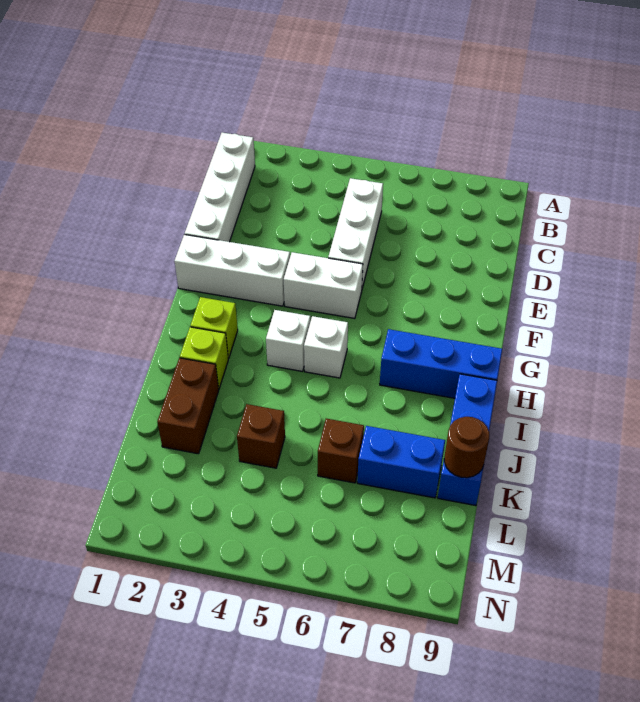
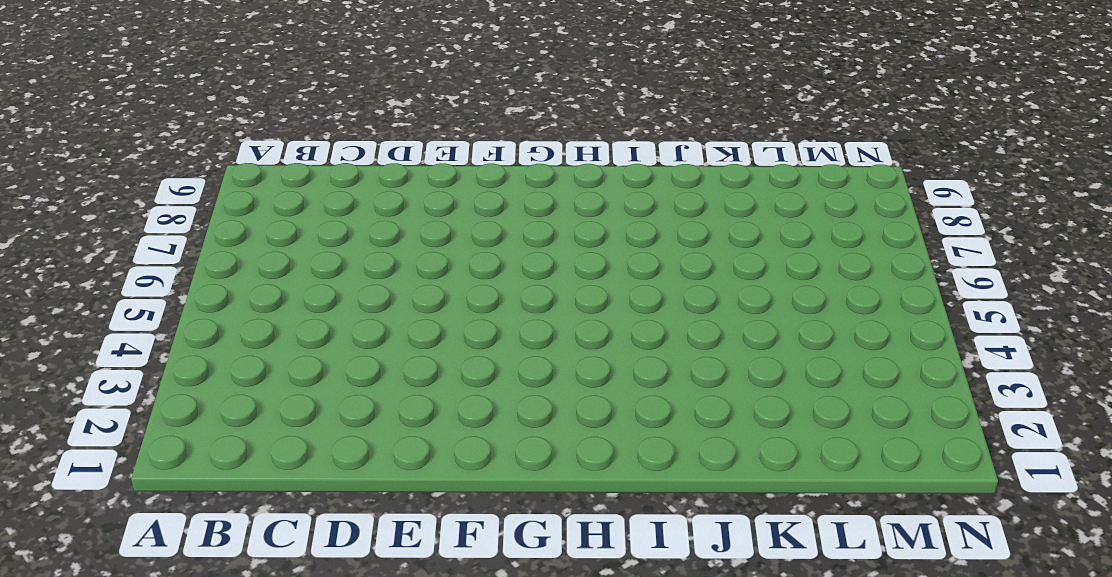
none -> white brick B1:E1 level 1
none -> white brick C5:E5 level 1
none -> white brick F1:F3 level 1

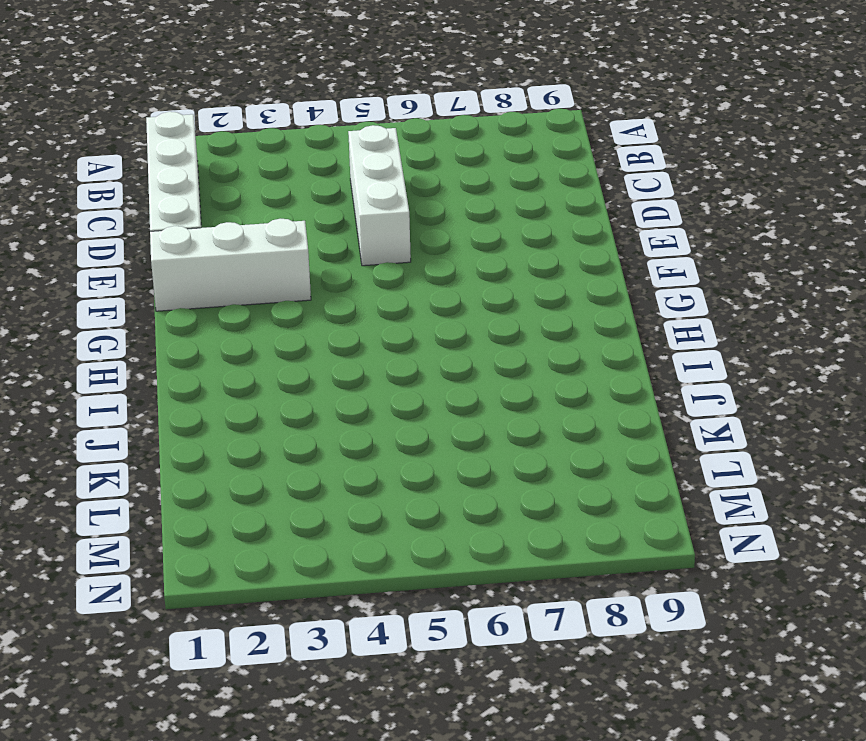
none -> white brick F4:F5 level 1
none -> lime brick H2 level 1
none -> white brick H4 level 1

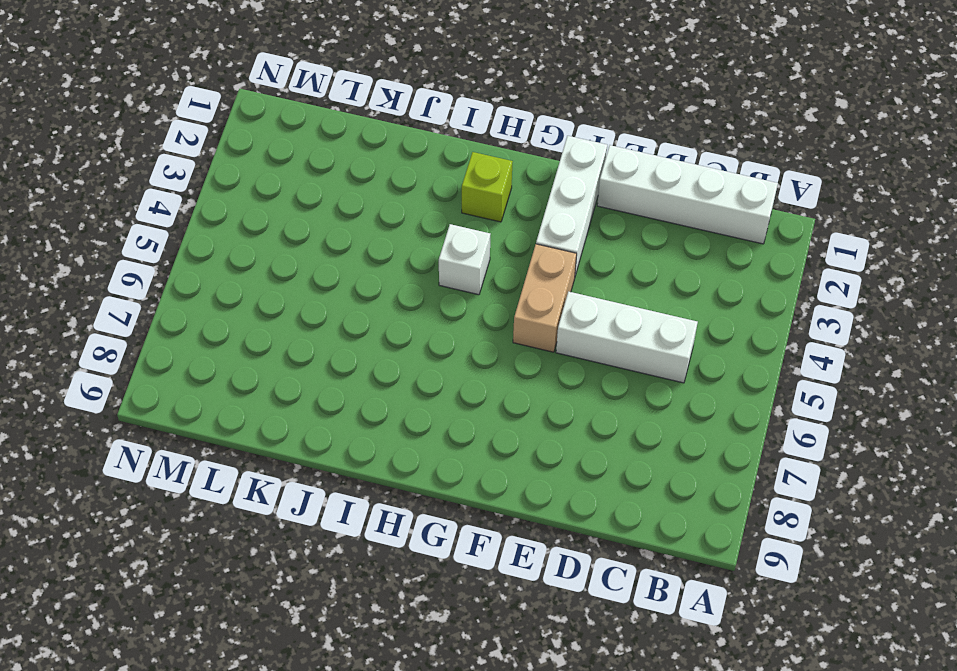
tan brick F4:F5 level 1 -> white brick F4:F5 level 1
none -> white brick H5 level 1
none -> blue brick H7:H9 level 1
none -> lime brick I2 level 1

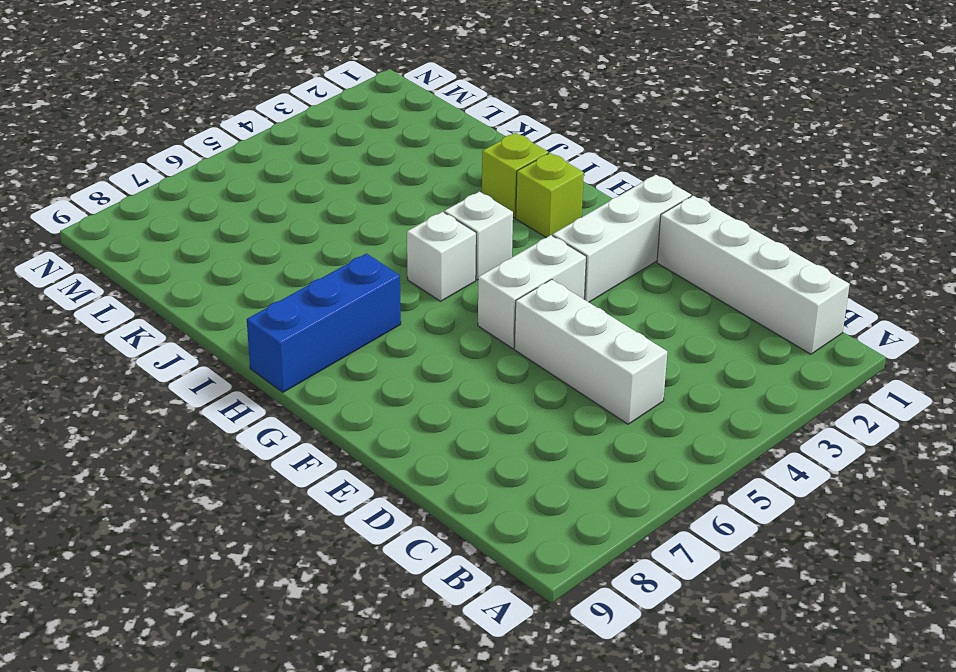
none -> blue brick I9:K9 level 1
none -> brown brick J2:K2 level 1
none -> brown brick K4 level 1

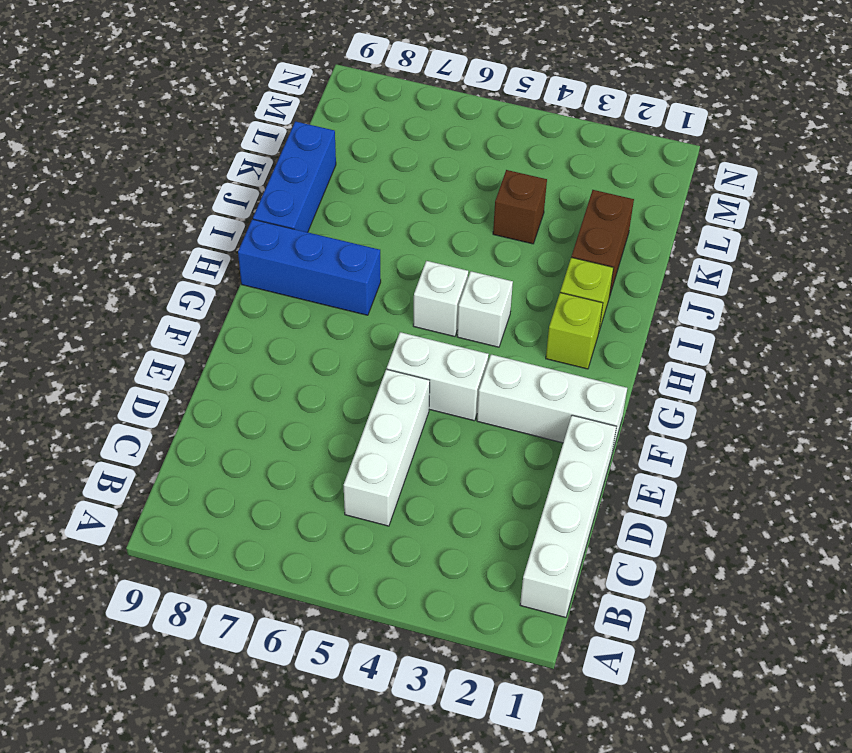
none -> brown brick K6 level 1
none -> blue brick K7:K8 level 1
none -> brown round brick K9 level 2

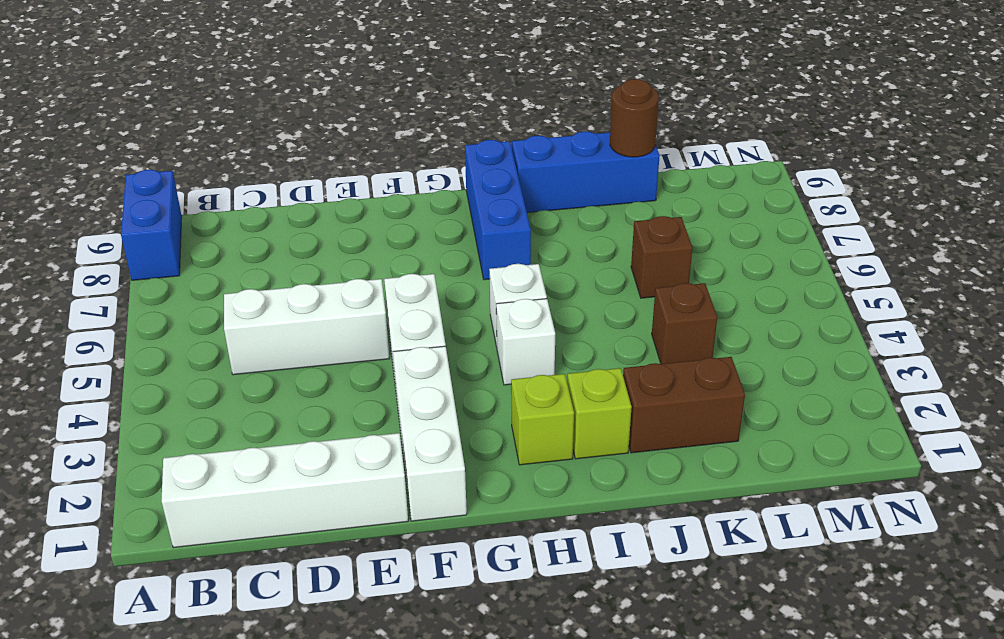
blue brick A8:A9 level 1 -> blue brick K7:K8 level 1

